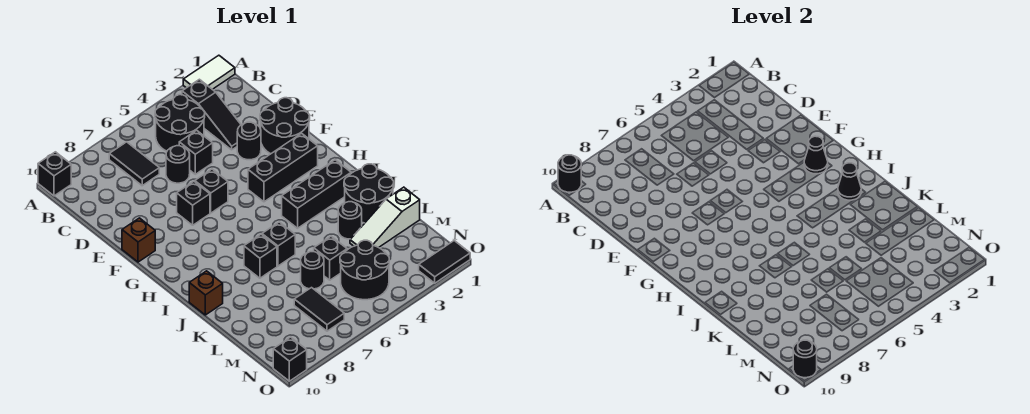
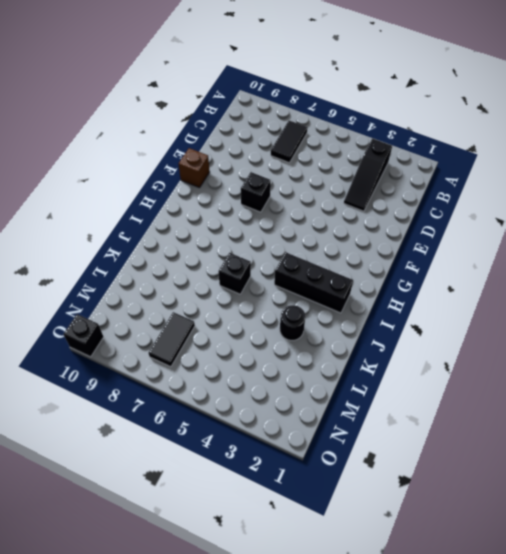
none -> white tile A1:A2 level 1
none -> black brick A10 level 1
none -> black round brick B4:C5 level 1
none -> black brick D5 level 1

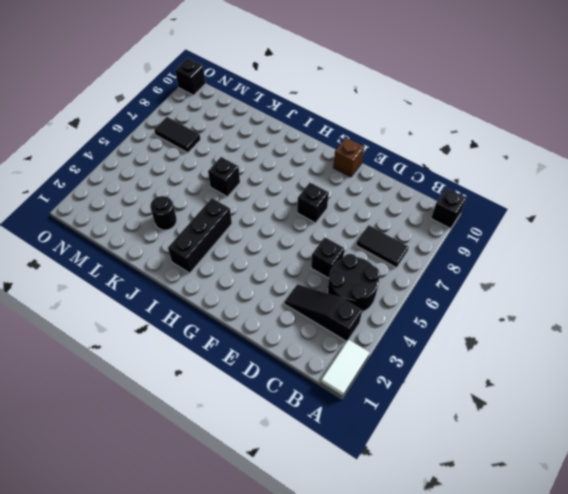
none -> black round brick D6 level 1
none -> black round brick E1:F2 level 1
none -> black round brick E3 level 1
none -> black brick F6 level 1

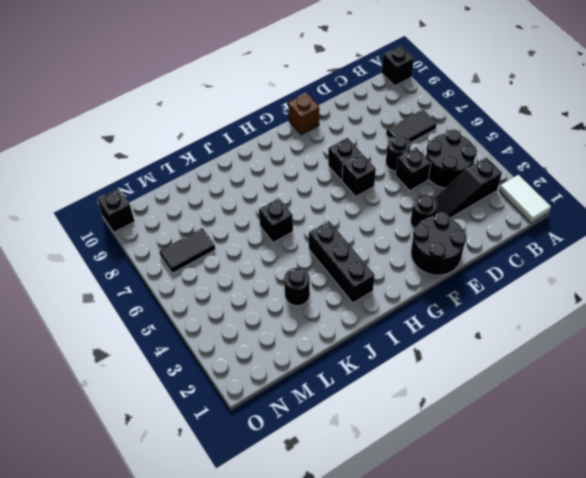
none -> black brick G2:G4 level 1
none -> black round brick J1:K2 level 1
none -> black brick J7 level 1
none -> brown brick J10 level 1

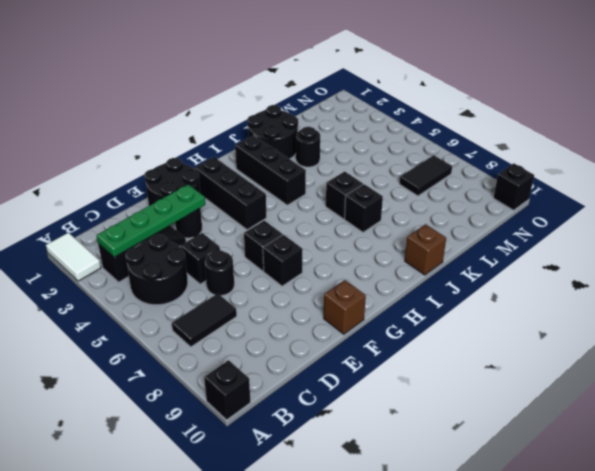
green plate B3:E3 level 2 -> none
none -> white slope L1:L3 level 1 top 1
none -> black brick L5 level 1
none -> black round brick L6 level 1
none -> black round brick M4:N5 level 1

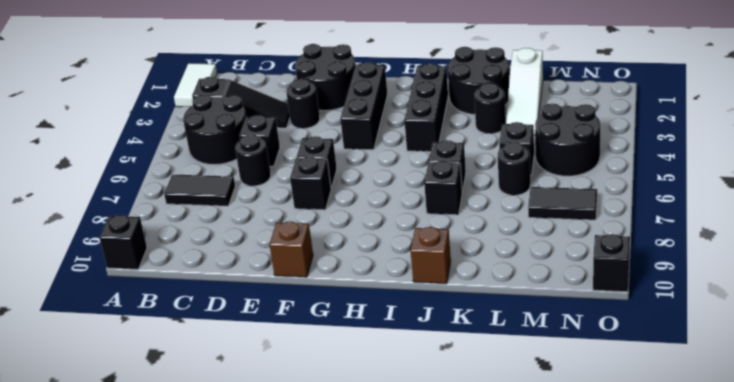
none -> black tile O1:O2 level 1
none -> black round brick A10 level 2
none -> black cone G2 level 2
none -> black cone I2 level 2

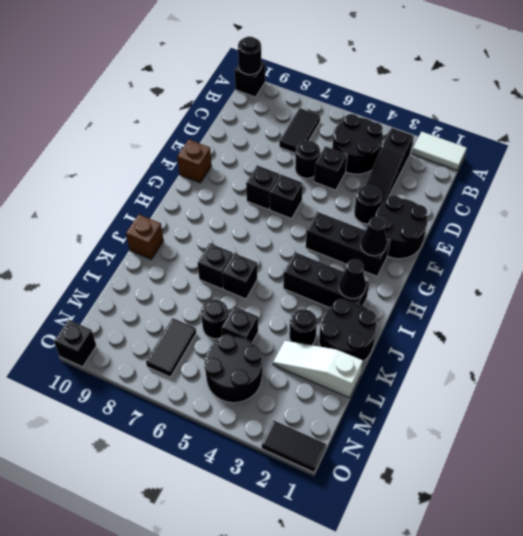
none -> black round brick O10 level 2

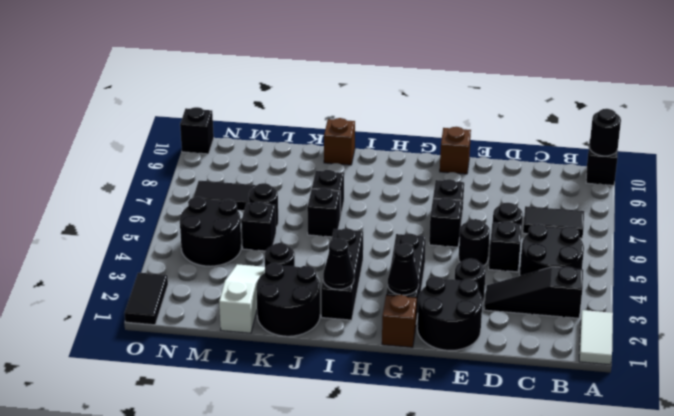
black round brick E5 level 1 -> black round brick O10 level 2
brown brick G1 level 1 -> none

